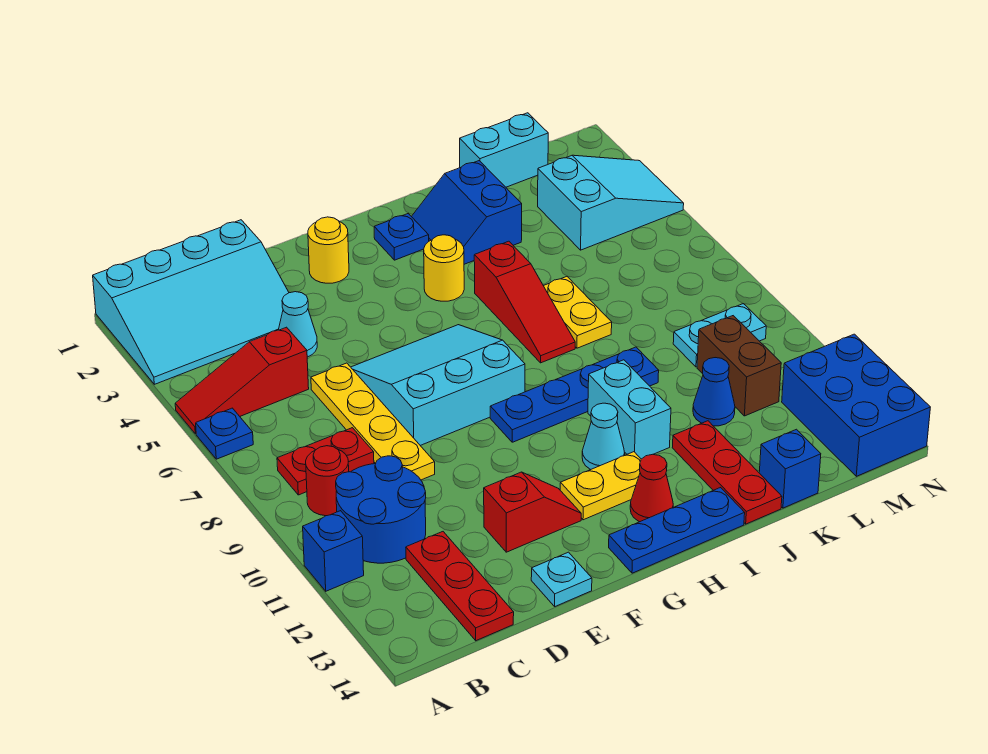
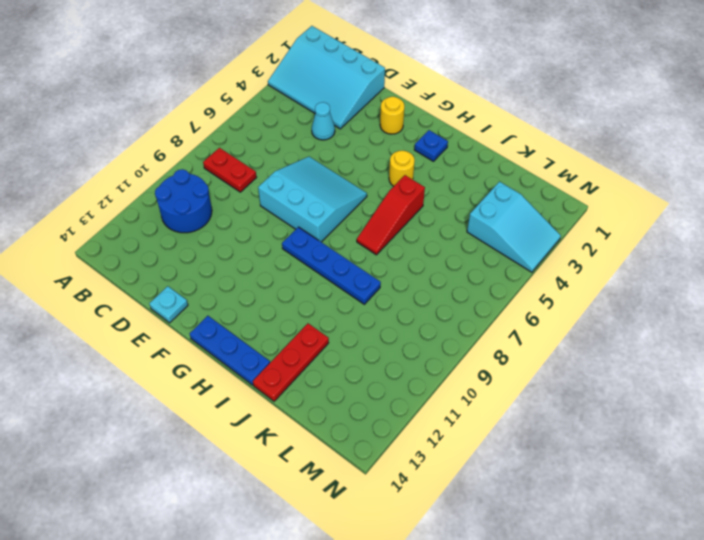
none -> red slope A5:C5 level 1 top C
none -> blue plate A6 level 1
none -> blue brick A11 level 1
none -> red round brick B9 level 1

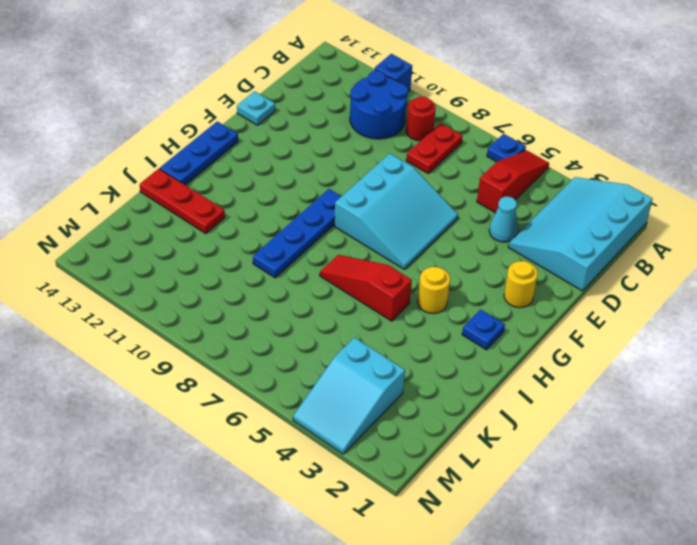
none -> red plate C12:C14 level 1
none -> yellow plate D6:D9 level 1
none -> red slope E12:F12 level 1 top E
none -> yellow plate G12:H12 level 1

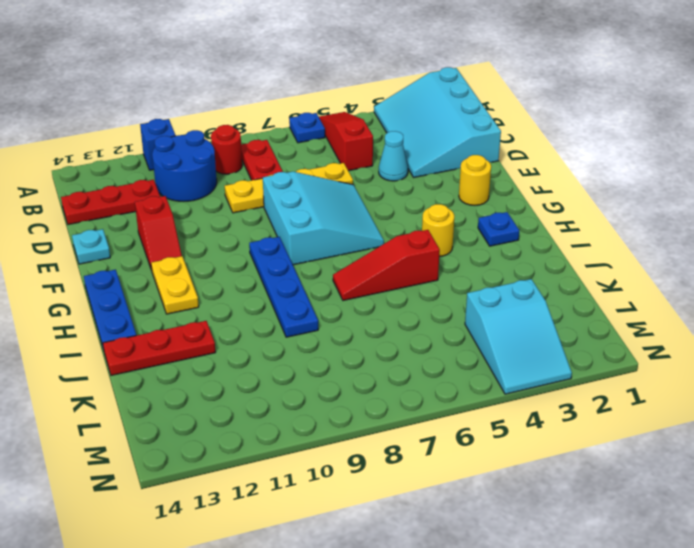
none -> cyan cone H11 level 1
none -> red cone H13 level 1
none -> blue slope I2:J3 level 1 top J
none -> cyan brick I10:I11 level 1

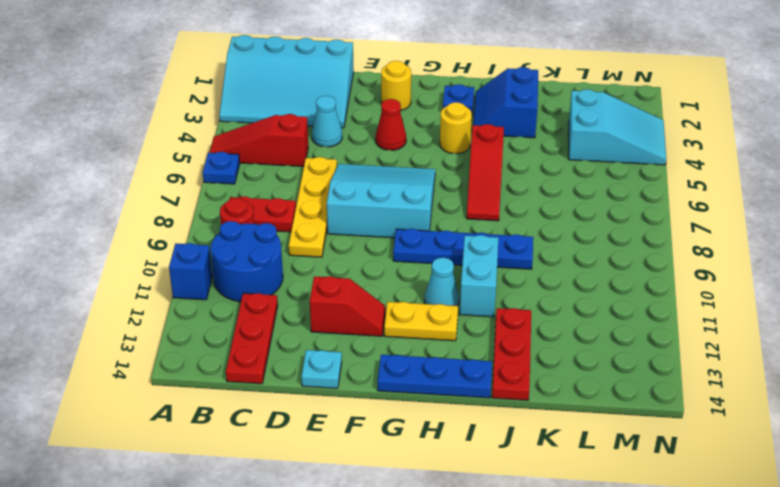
red cone F4 level 1 -> red cone H13 level 1
none -> yellow plate J6:J7 level 1
none -> cyan brick K1:L1 level 1
none -> blue cone K11 level 1
none -> blue brick K14 level 1

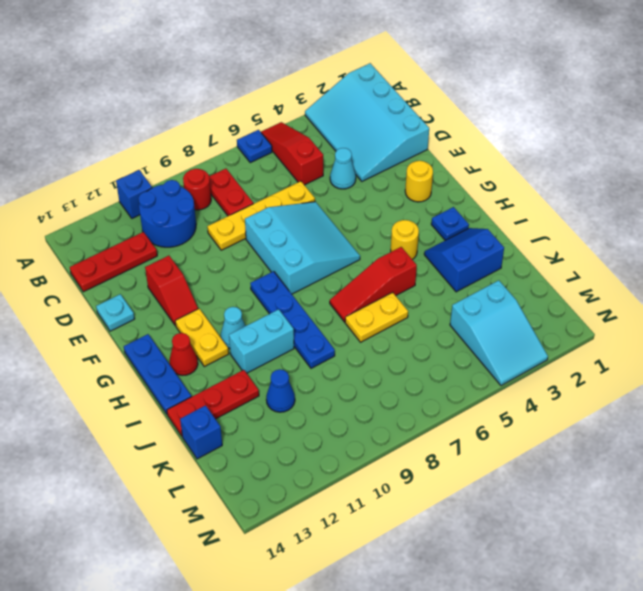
none -> cyan brick K1:L1 level 1
none -> cyan plate L9:M9 level 1
none -> brown brick L10:L11 level 1
none -> blue brick M12:N14 level 1

